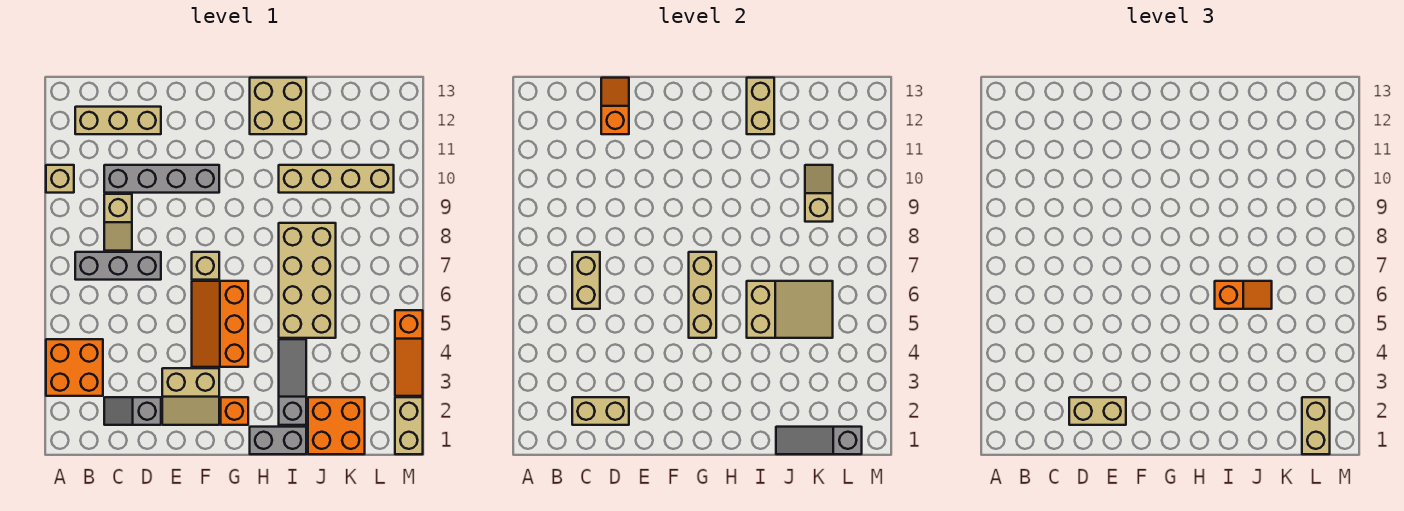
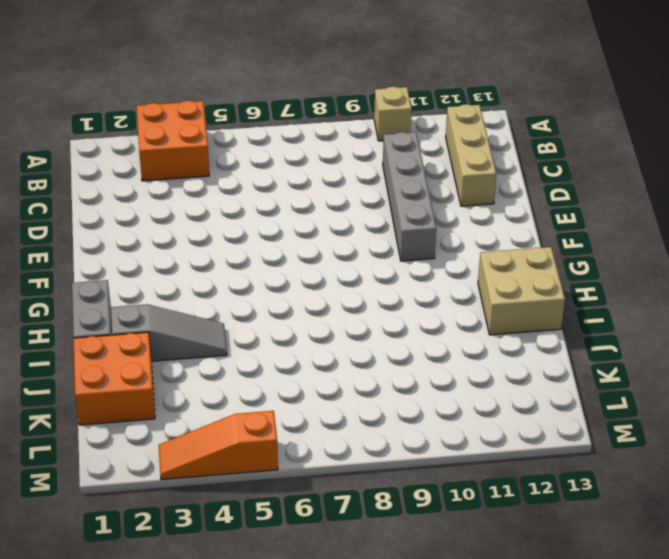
none -> grey brick B7:D7 level 1
none -> grey slope C2:D2 level 1 top D
none -> tan slope C8:C9 level 1 top 9
none -> tan slope E2:F3 level 1 top 3

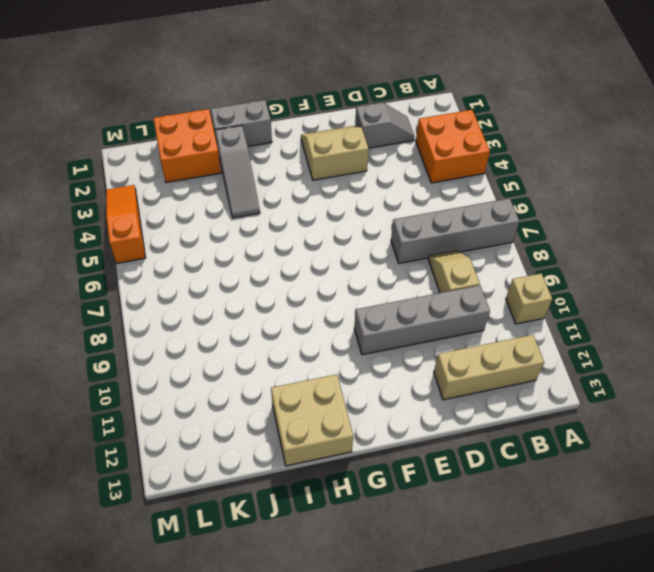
grey brick A7:D7 level 1 -> grey brick B7:D7 level 1
none -> orange slope F4:G6 level 1 top G
none -> tan brick F7 level 1
none -> orange brick G2 level 1
none -> tan brick I5:J8 level 1

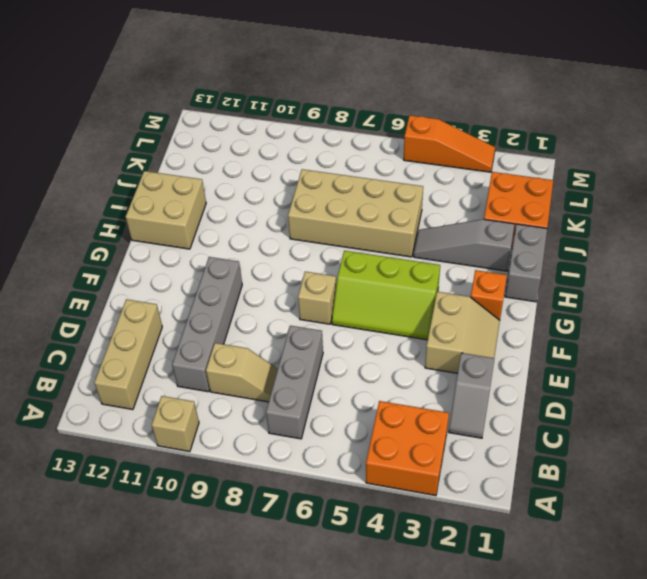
lime slope F4:G6 level 1 top G -> orange slope F4:G6 level 1 top G
none -> tan brick I10:L10 level 1
none -> tan brick M1:M2 level 1
none -> tan brick C2:D2 level 2
none -> tan brick C6:C7 level 2

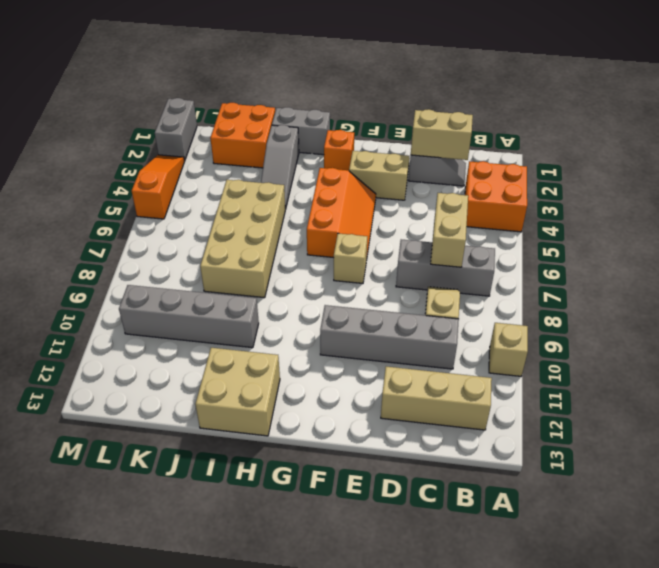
grey brick I10:L10 level 1 -> tan brick I10:L10 level 1
grey brick M1:M2 level 1 -> tan brick M1:M2 level 1
none -> orange slope D12:D13 level 2 top 12
none -> tan brick G5:G7 level 2
none -> tan slope I5:K6 level 2 top I
none -> tan brick I12:I13 level 2

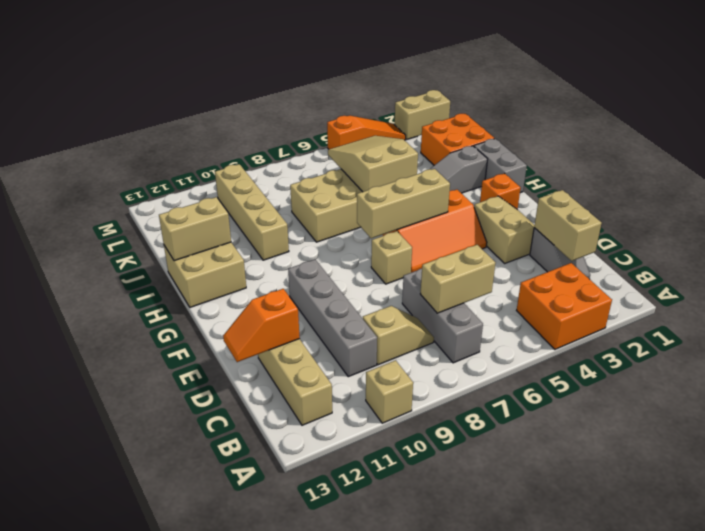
none -> grey slope J1:L1 level 2 top L
none -> tan slope K9:K10 level 2 top 9
none -> tan brick D2:E2 level 3
none -> orange slope I6:J6 level 3 top I

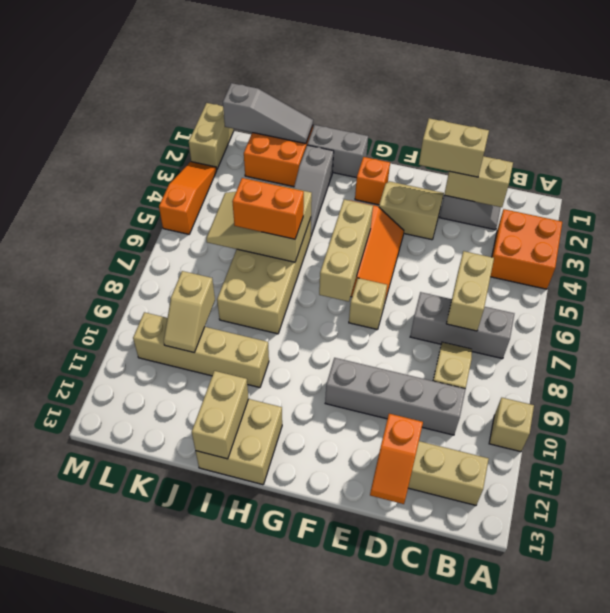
orange brick I6:J6 level 3 -> orange slope I6:J6 level 3 top I
none -> tan brick L1:L2 level 3

